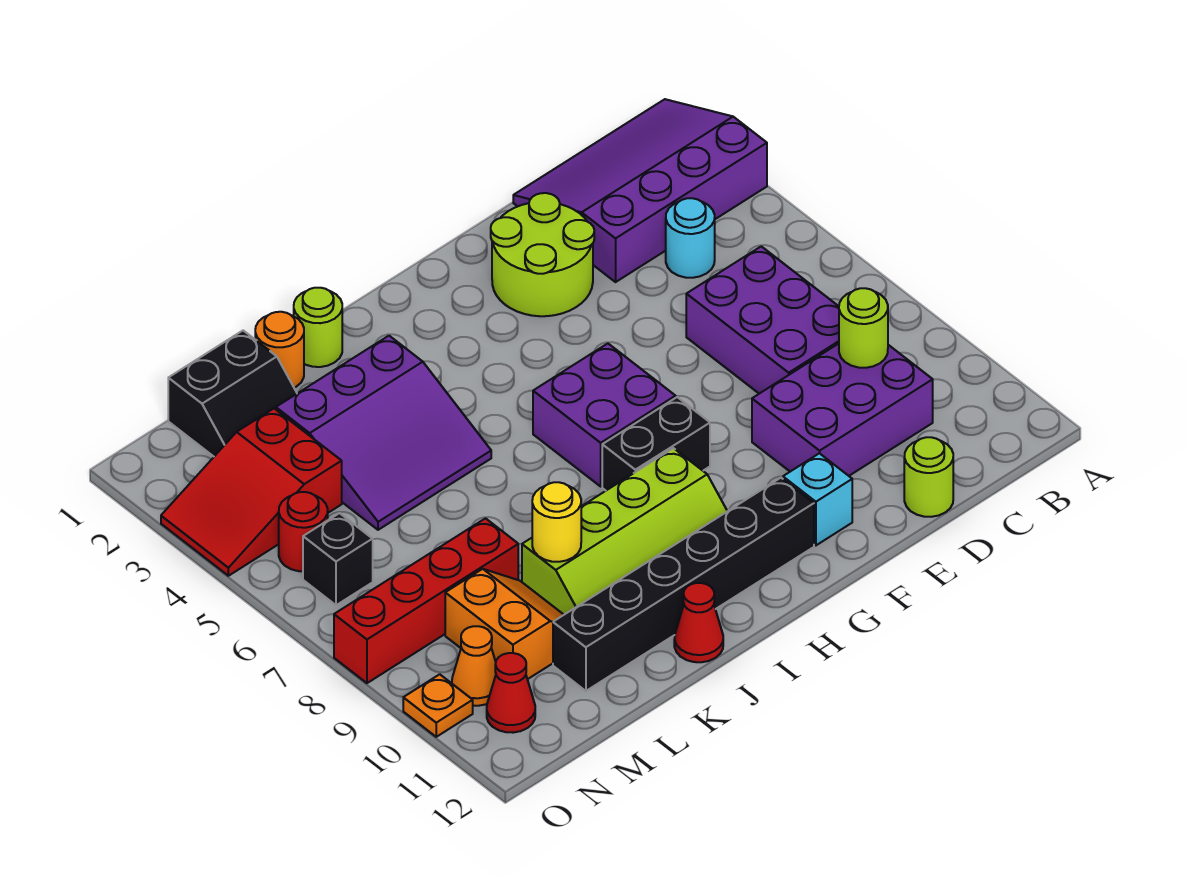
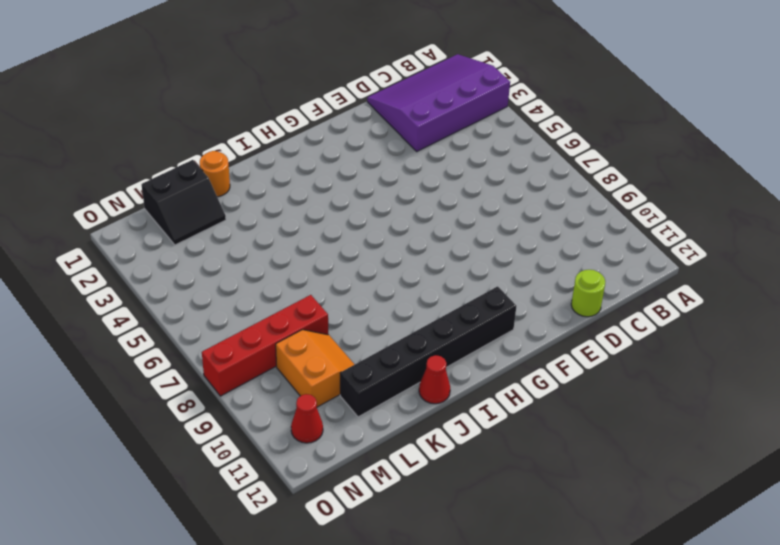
none -> cyan round brick C4 level 1
none -> purple brick C6:D8 level 1
none -> purple brick C9:E10 level 1

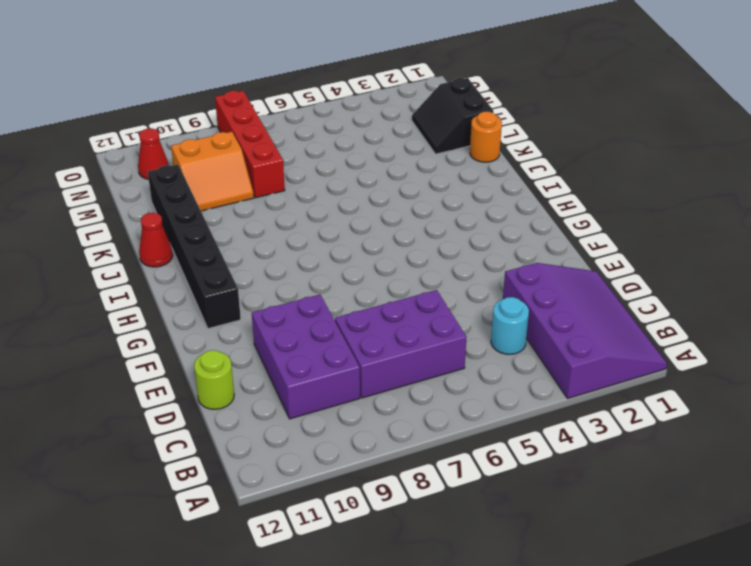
none -> lime round brick E2:F3 level 1
none -> cyan brick F11 level 1
none -> purple brick G6:H7 level 1

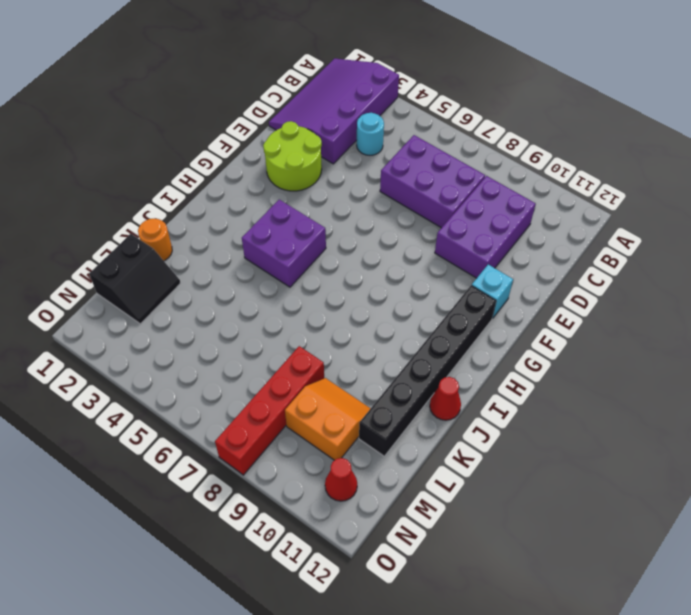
purple brick H4:I5 level 1 -> purple brick G6:H7 level 1
none -> lime round brick D12 level 1
none -> black brick G8:H8 level 1
none -> lime slope H9:K10 level 1 top 9

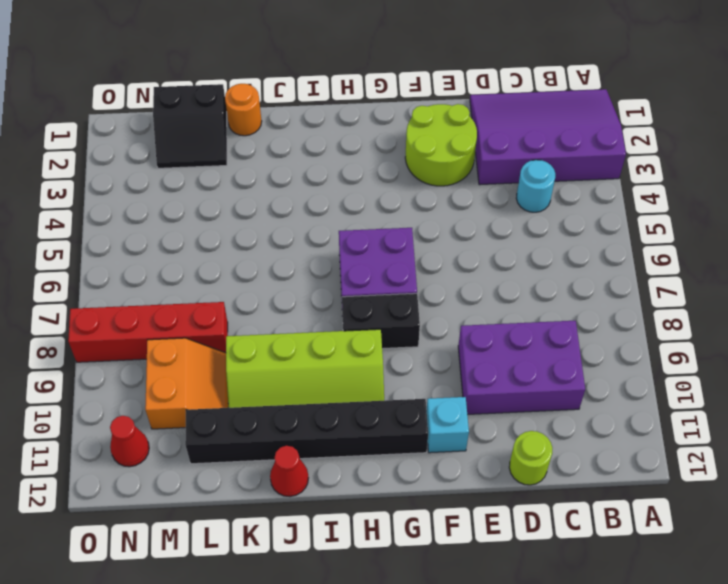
none -> purple brick C6:D8 level 1
none -> lime round brick J1 level 1
none -> purple slope J3:L5 level 1 top 3

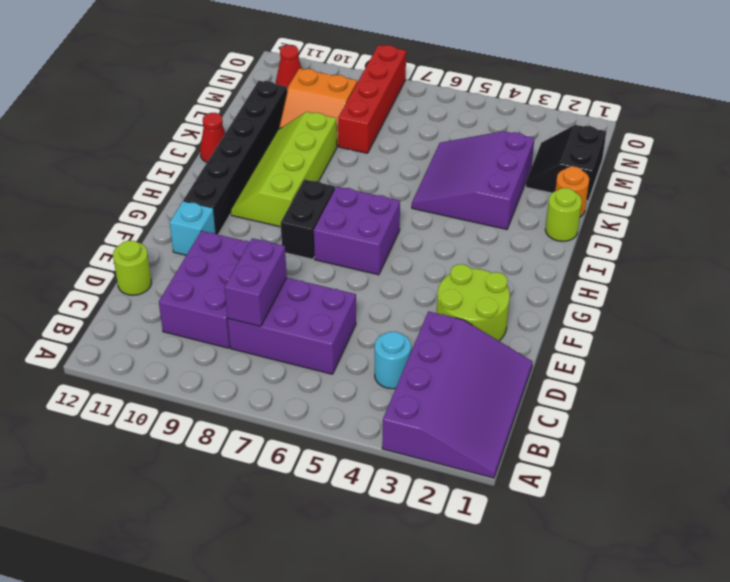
purple brick C8:D8 level 2 -> none
none -> red slope M3:O4 level 1 top M
none -> red round brick N5 level 1
none -> black brick N6 level 1

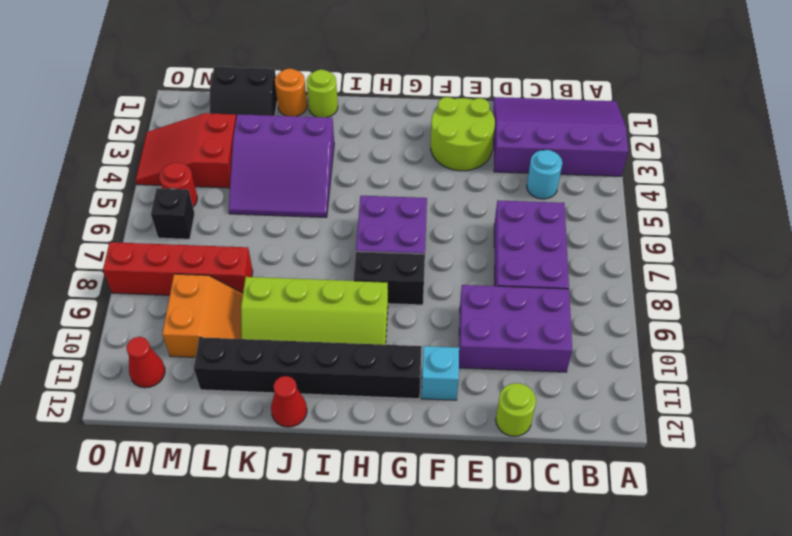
none -> orange cone N10 level 1
none -> orange plate O10 level 1
none -> lime round brick C9 level 2

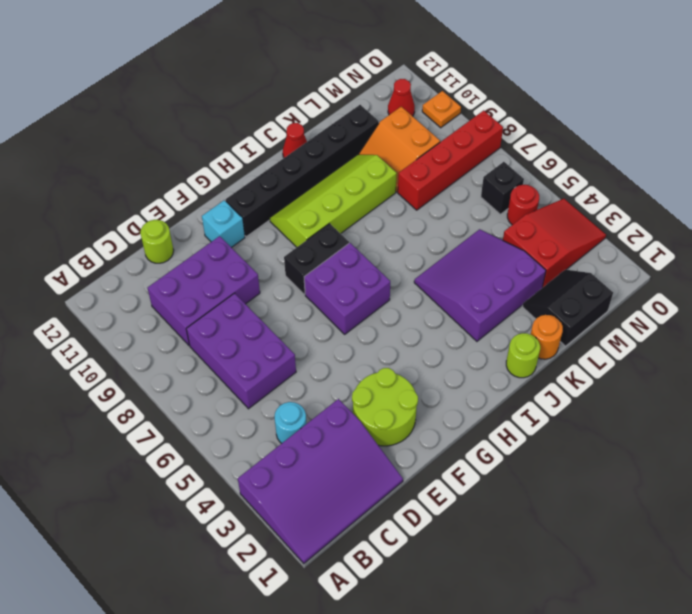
none -> orange cone N10 level 1
none -> lime round brick C9 level 2
none -> yellow round brick K9 level 2

